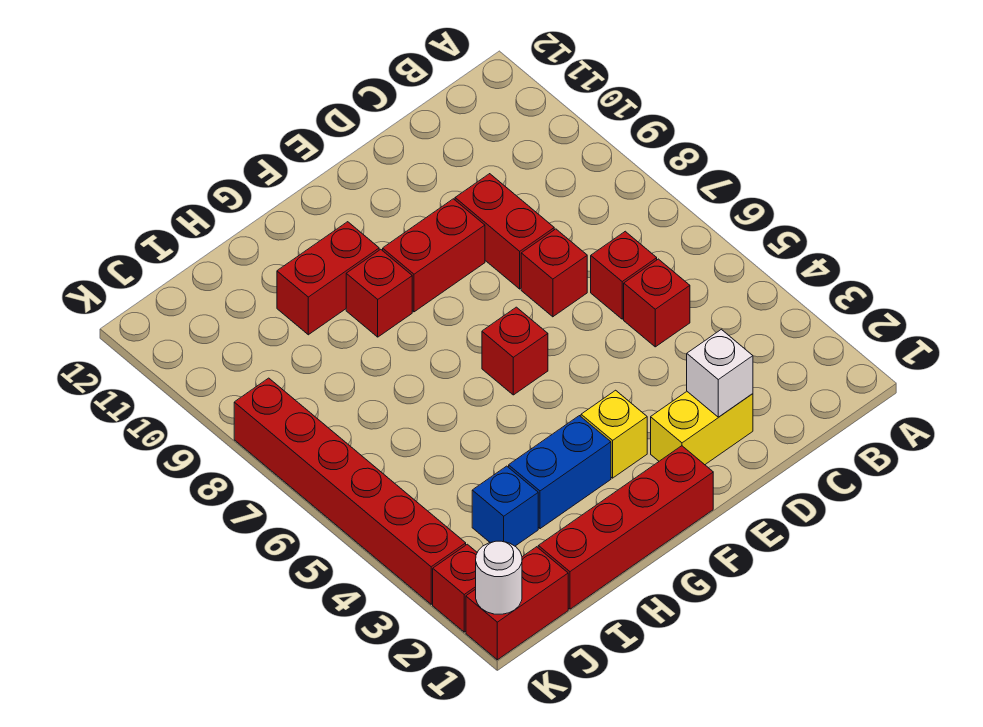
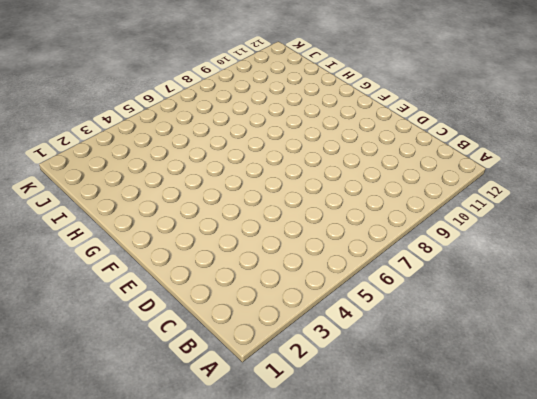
none -> red brick C5 level 1
none -> red brick C6 level 1
none -> yellow brick D2:E2 level 1

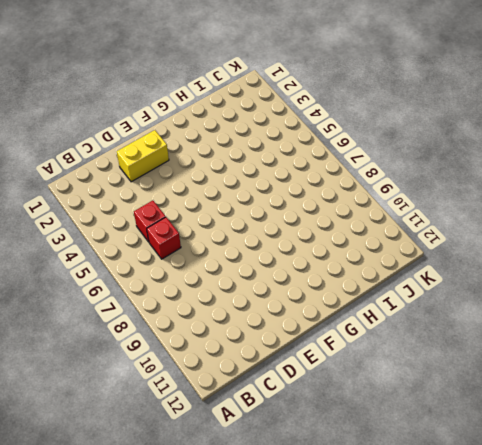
none -> red brick D7 level 1
none -> red brick D8:D9 level 1
none -> red brick E9:F9 level 1

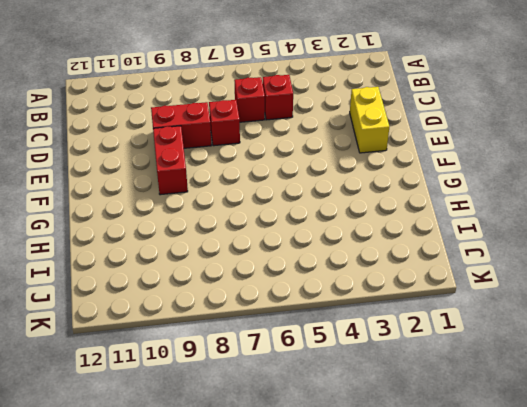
none -> red brick F1:I1 level 1
none -> yellow brick F3 level 1
none -> red brick F6 level 1

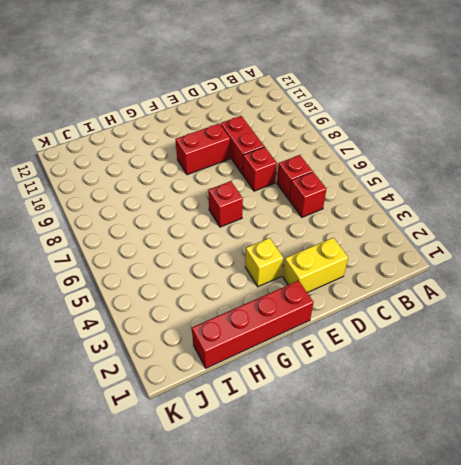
none -> blue brick G3:H3 level 1
none -> red brick G9 level 1
none -> red brick G10:H10 level 1

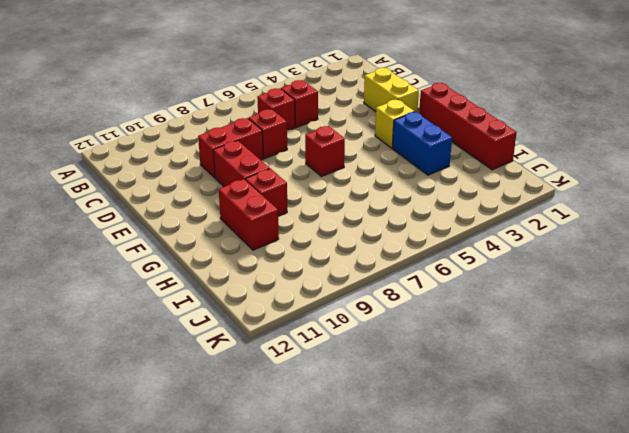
none -> blue brick I3 level 1
none -> red brick J1:K1 level 1
none -> red brick K2 level 1

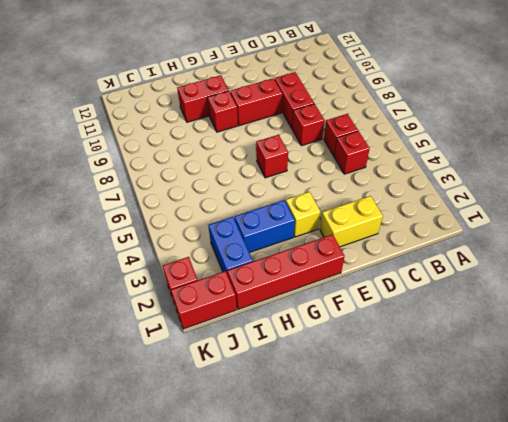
blue brick I2:I3 level 1 -> blue brick I3 level 1
none -> red brick K3:K8 level 1
none -> white brick D2 level 2
none -> white round brick K1 level 2

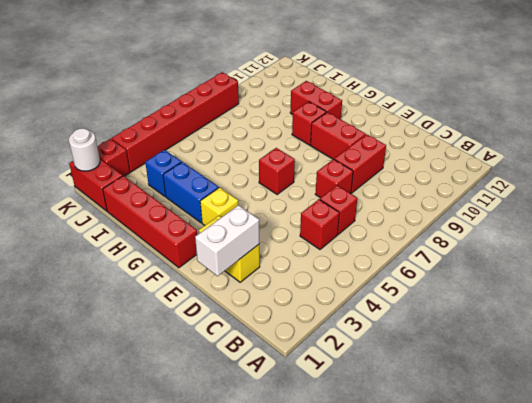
white brick D1:D2 level 2 -> white brick D2 level 2

